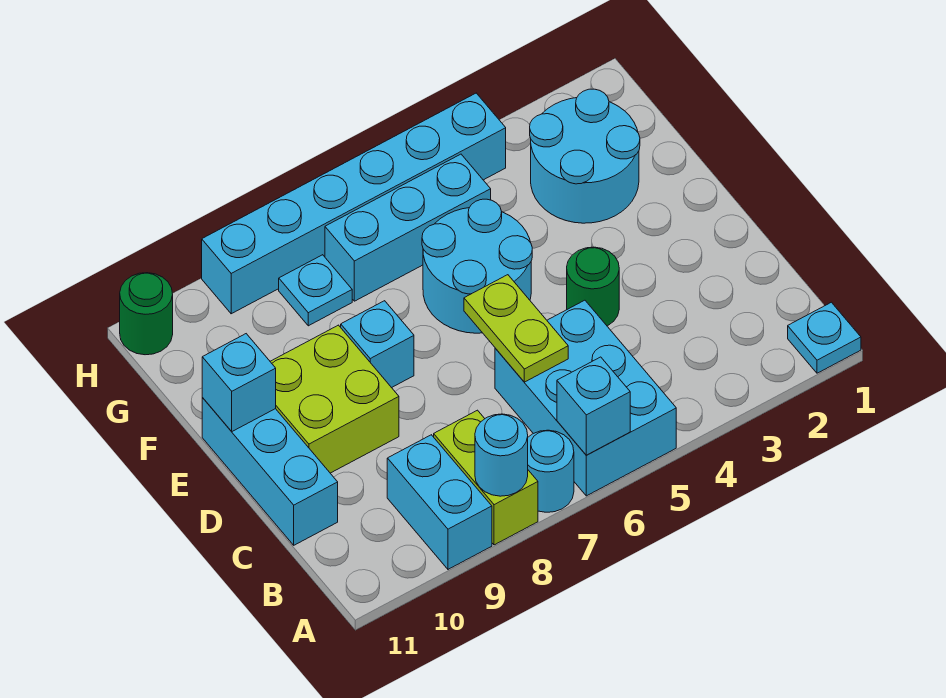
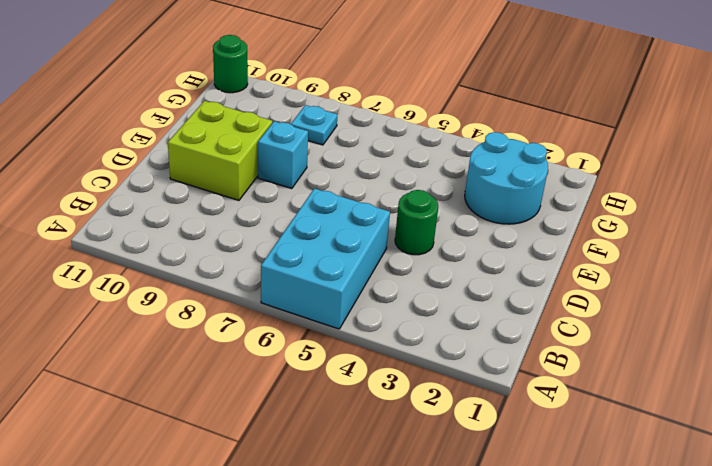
none -> cyan plate A1 level 1
none -> cyan round brick A7 level 1
none -> lime brick A8:B8 level 1

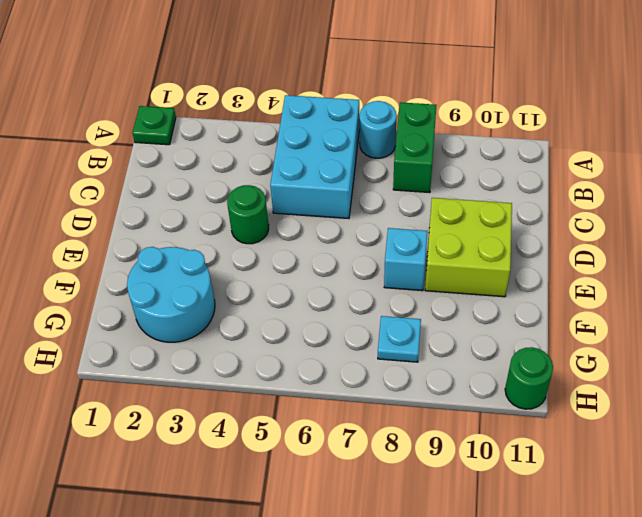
green plate A1 level 1 -> cyan plate A1 level 1
green brick A8:B8 level 1 -> lime brick A8:B8 level 1
none -> cyan brick A9:B9 level 1
none -> cyan brick C11:E11 level 1
none -> cyan round brick E5:F6 level 1

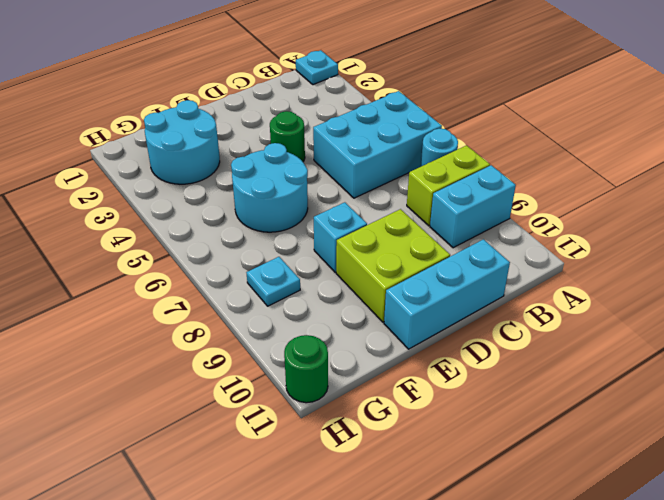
none -> cyan brick G5:G7 level 1
none -> cyan brick H4:H9 level 1
none -> cyan brick A6 level 2

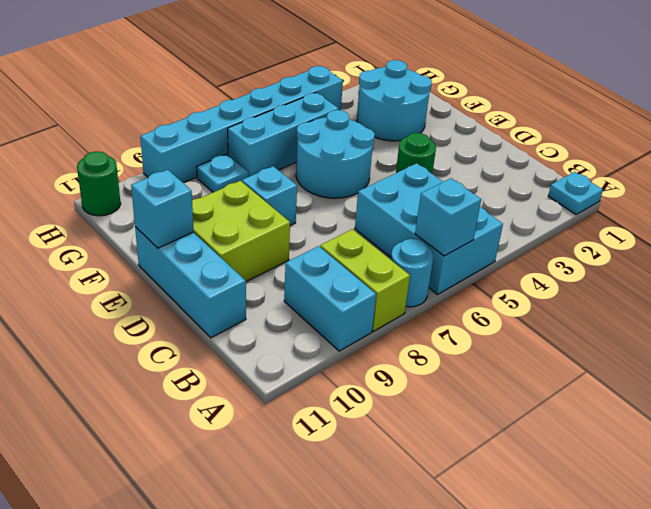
none -> cyan round brick A8 level 2
none -> lime plate C6:D6 level 2

